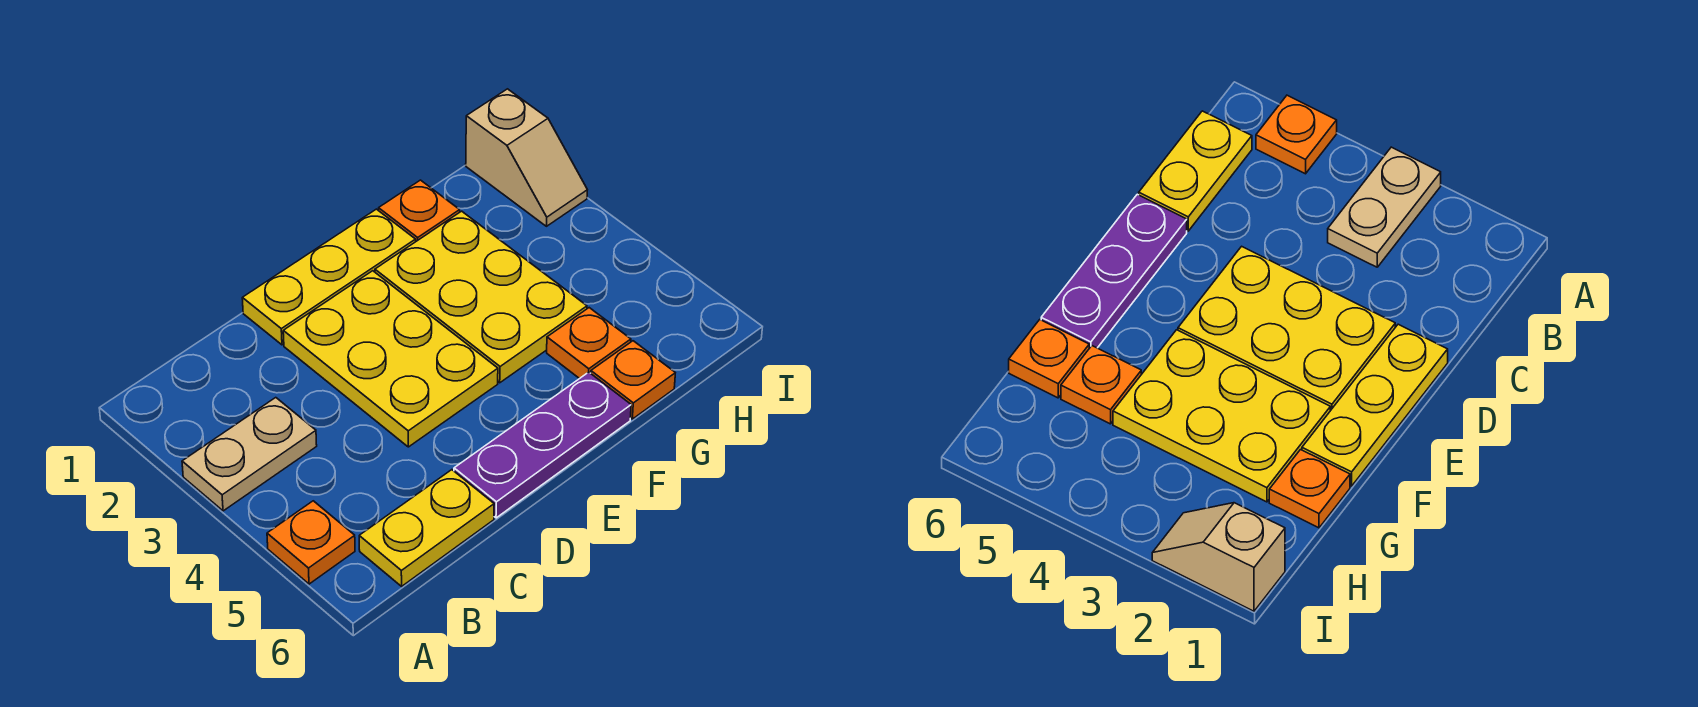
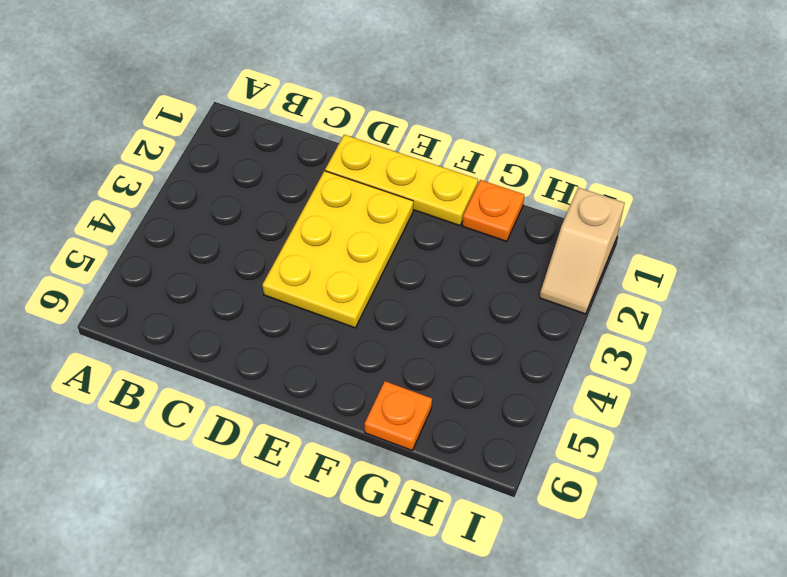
none -> tan plate A3:B3 level 1
none -> orange plate A5 level 1

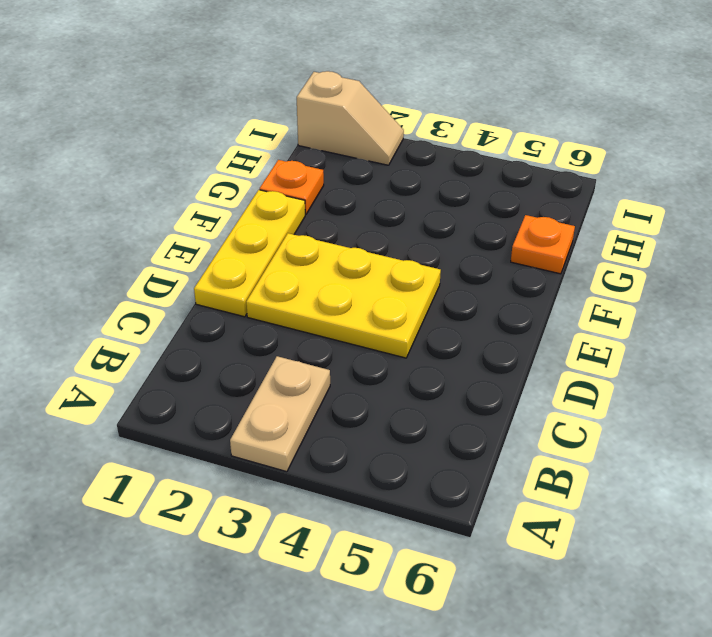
none -> orange plate A5 level 1
none -> yellow plate B6:C6 level 1

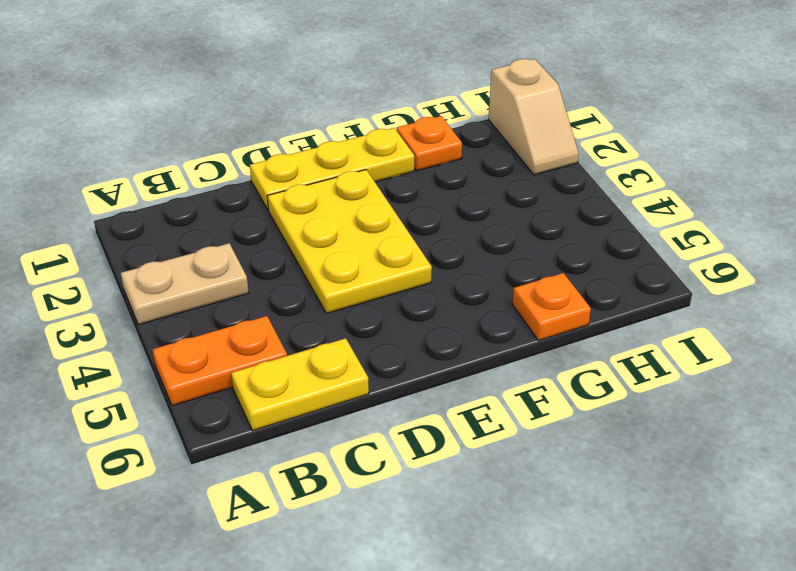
orange plate A5:B5 level 1 -> orange plate A5 level 1
none -> purple plate D6:F6 level 1
none -> yellow plate F2:G4 level 1

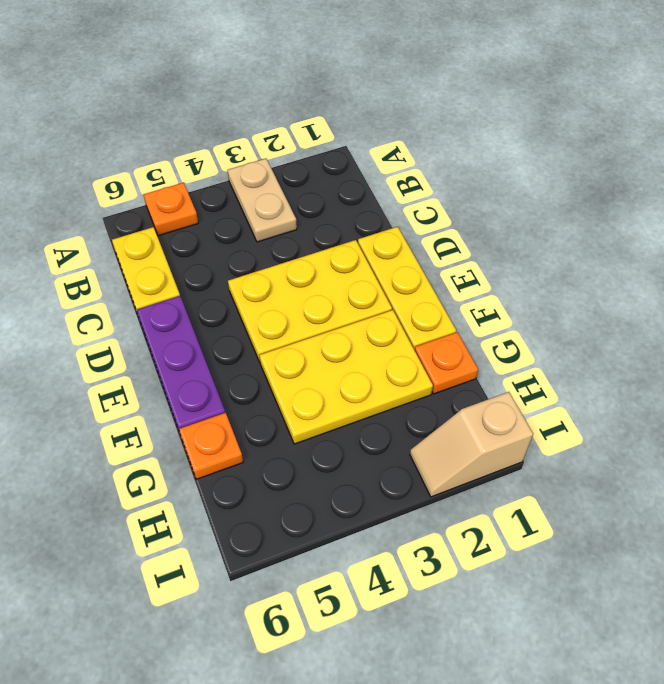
none -> orange plate G5 level 1

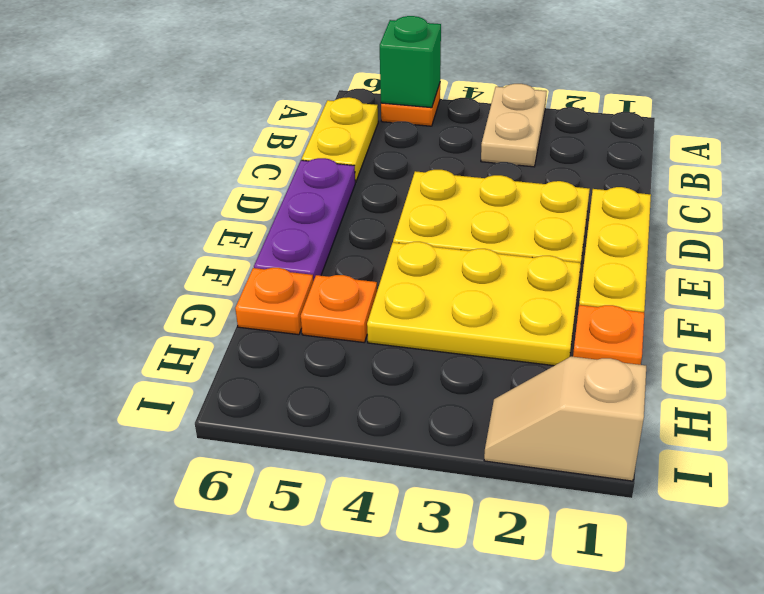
green brick A5 level 2 -> none

